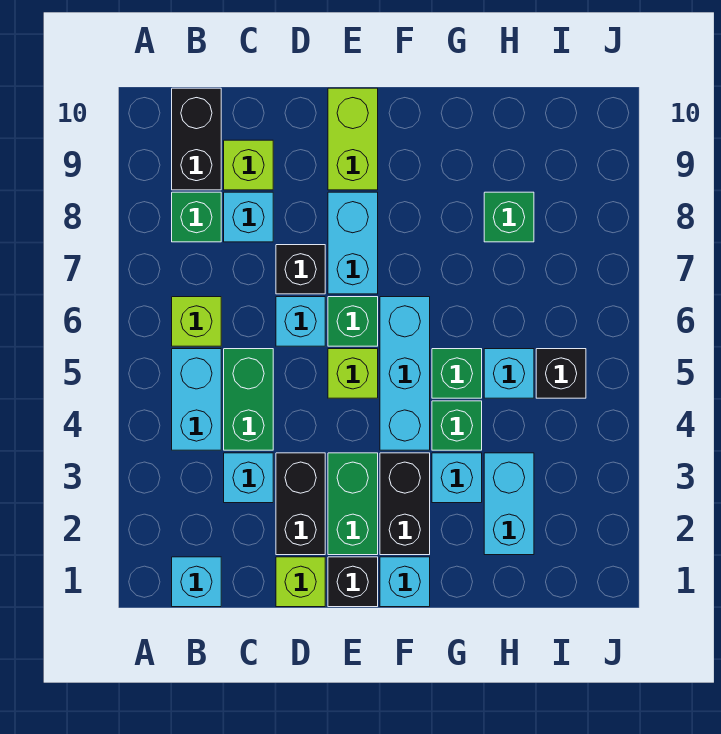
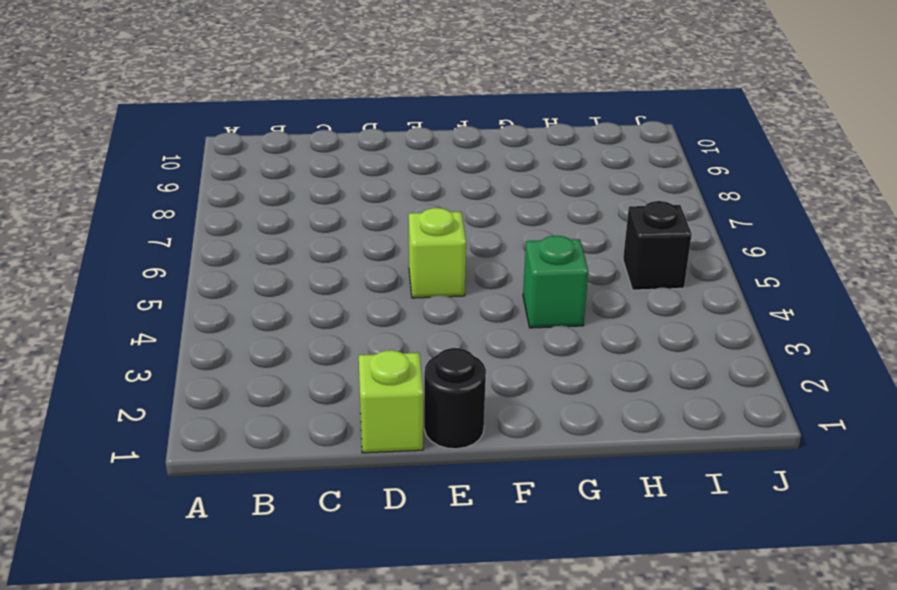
black round brick E1 level 1 -> black brick E1 level 1
none -> cyan brick B1 level 1
none -> cyan brick B4:B5 level 1
none -> lime brick B6 level 1

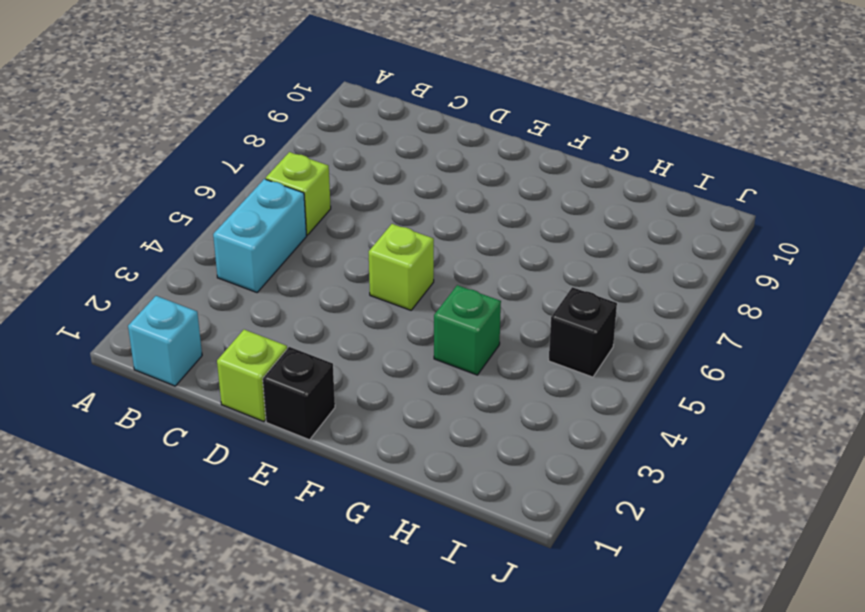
none -> green brick B8 level 1
none -> black brick B9:B10 level 1
none -> cyan brick C3 level 1

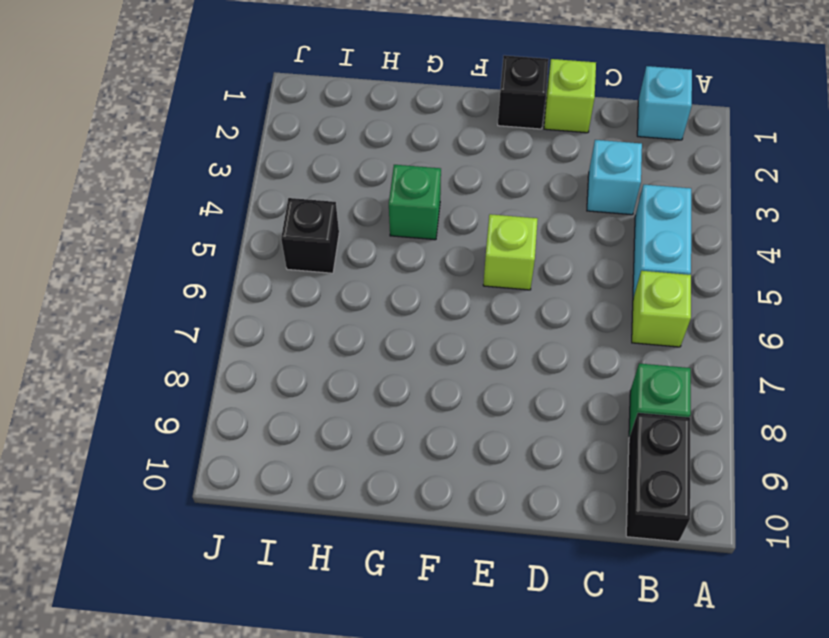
none -> green brick C4:C5 level 1
none -> cyan brick C8 level 1
none -> lime brick C9 level 1

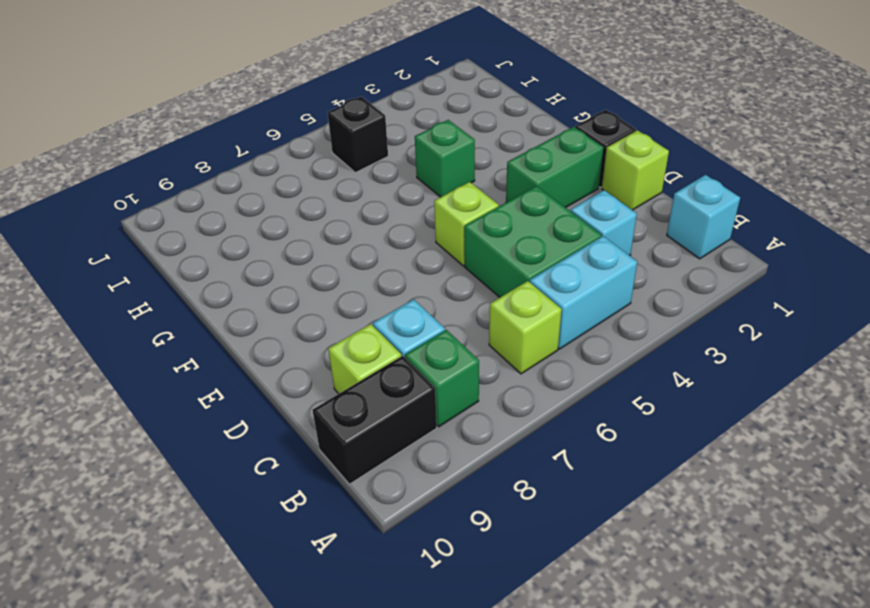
green brick C4:D5 level 1 -> green brick C4:C5 level 1
none -> black brick D2:D3 level 1
none -> cyan brick D6 level 1
none -> black brick D7 level 1

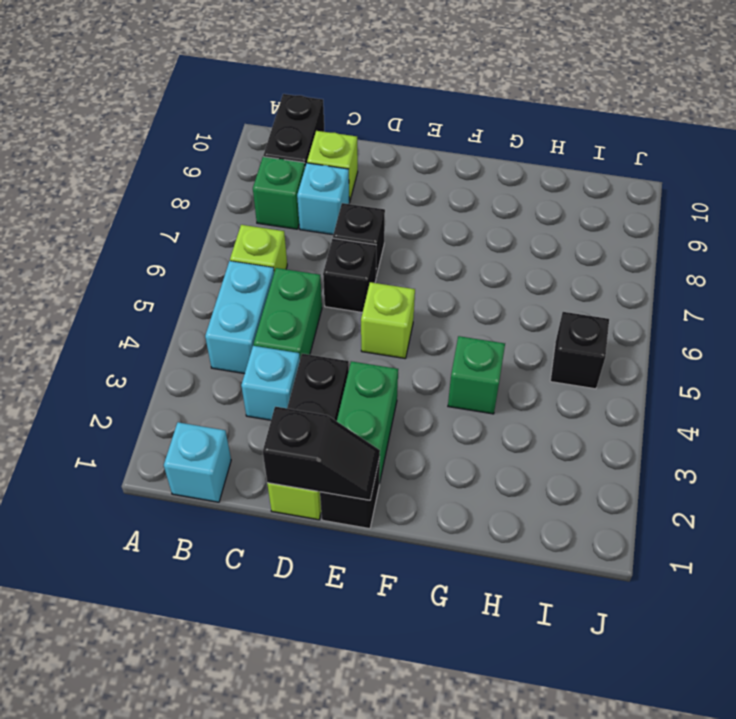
black slope D1:E1 level 2 top D -> none
black brick D6 level 1 -> cyan brick D6 level 1
none -> green brick E6 level 1
none -> cyan brick E7:E8 level 1
none -> lime brick E9:E10 level 1

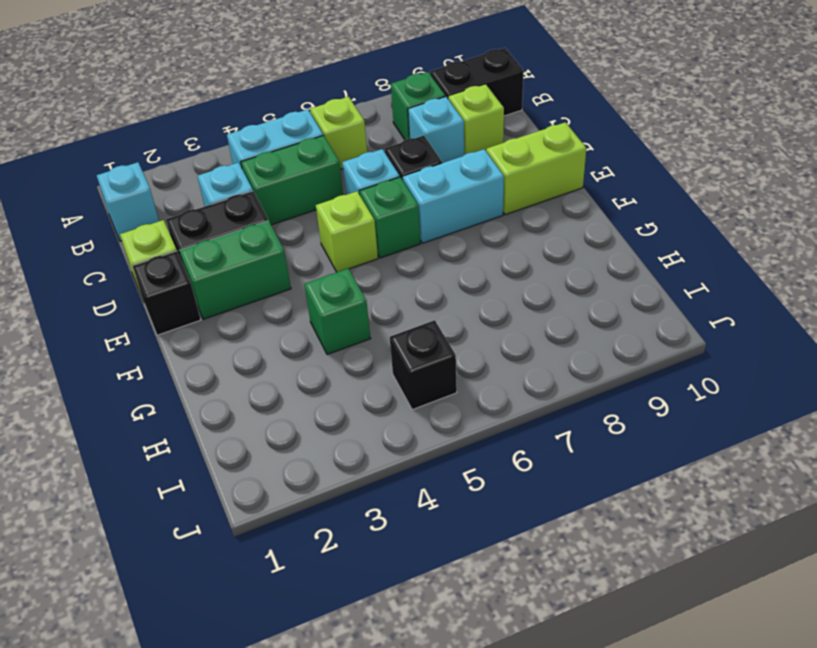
none -> cyan brick F1 level 1
none -> black brick F2:F3 level 1
none -> cyan brick F4:F6 level 1

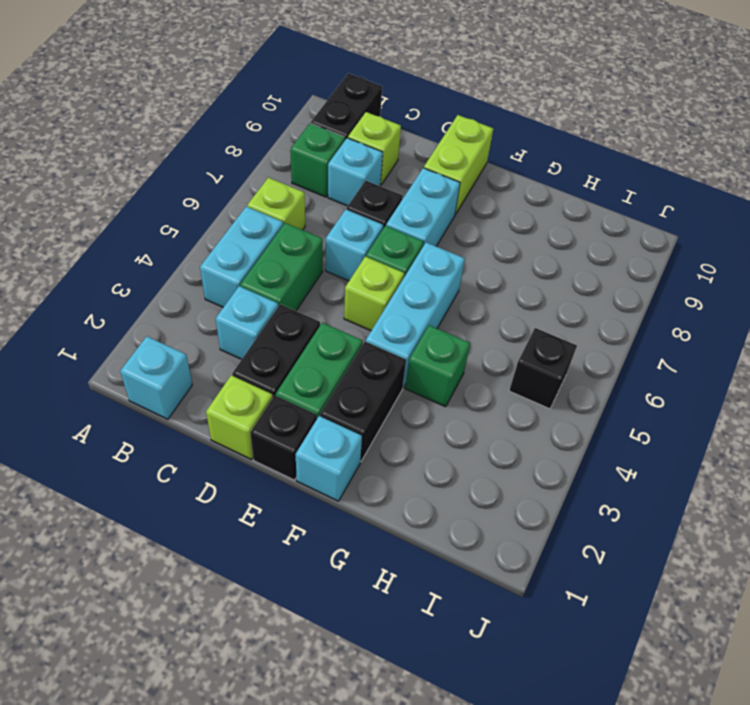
none -> cyan brick G3 level 1
none -> green brick G5 level 1
none -> cyan brick H2:H3 level 1

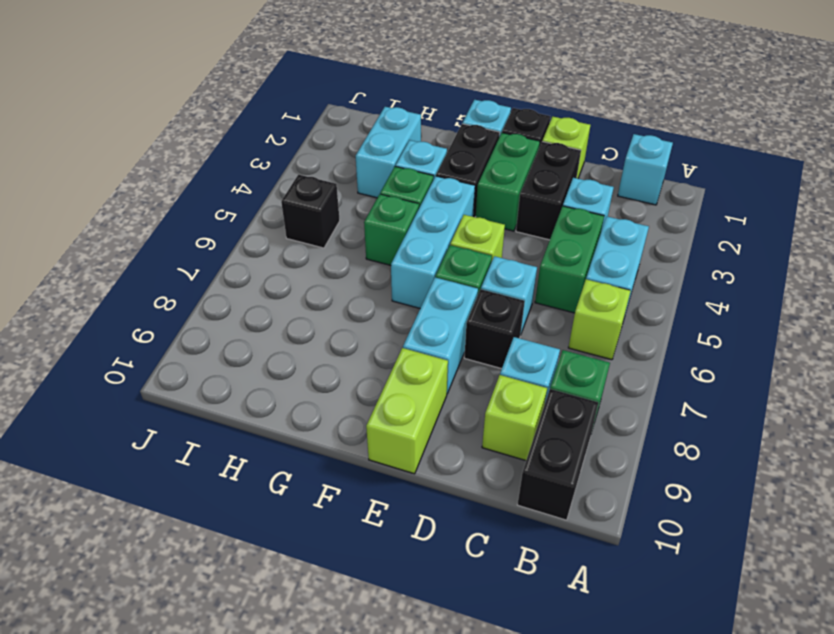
none -> cyan brick H5 level 1
none -> green brick H8 level 1

